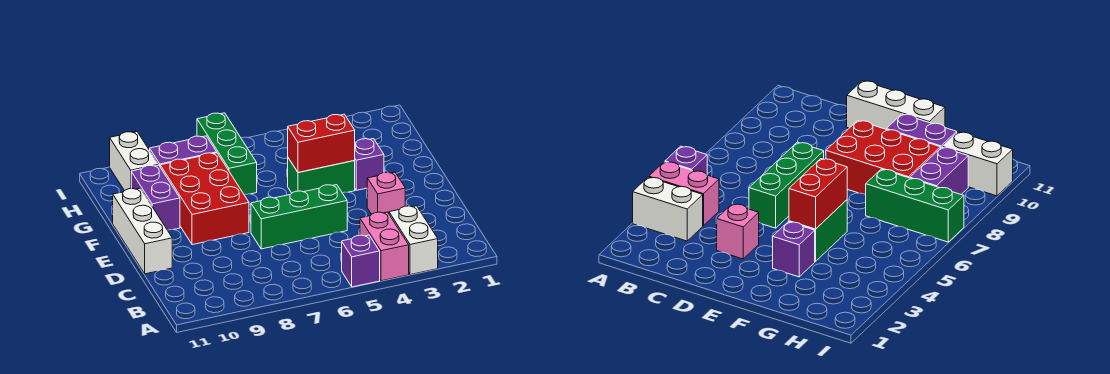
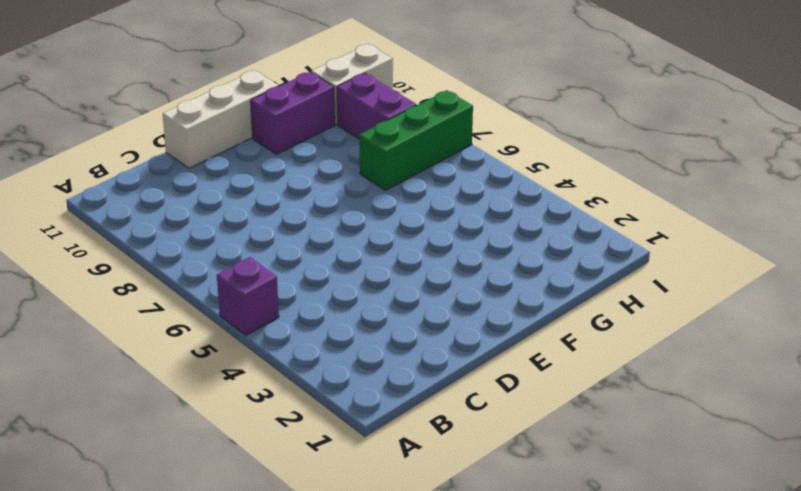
none -> white brick A3:B3 level 1
none -> pink brick A4:B4 level 1
none -> pink brick D3 level 1

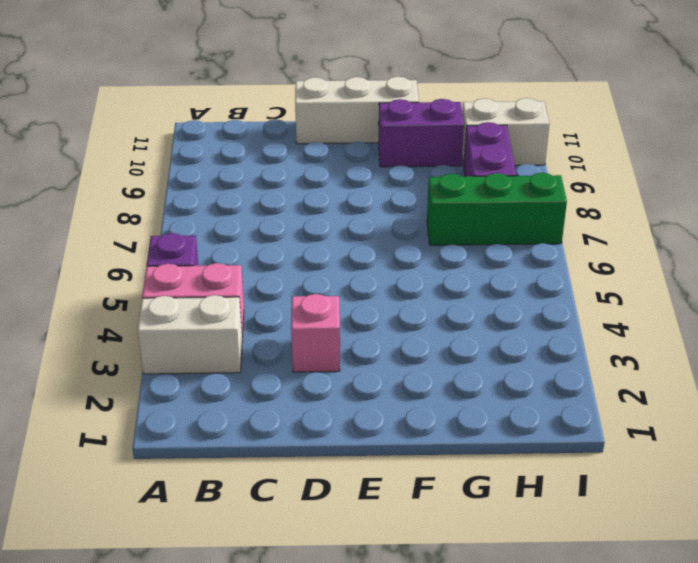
none -> green brick D5:D7 level 1
none -> red brick E8:G9 level 1
none -> purple brick F3 level 1

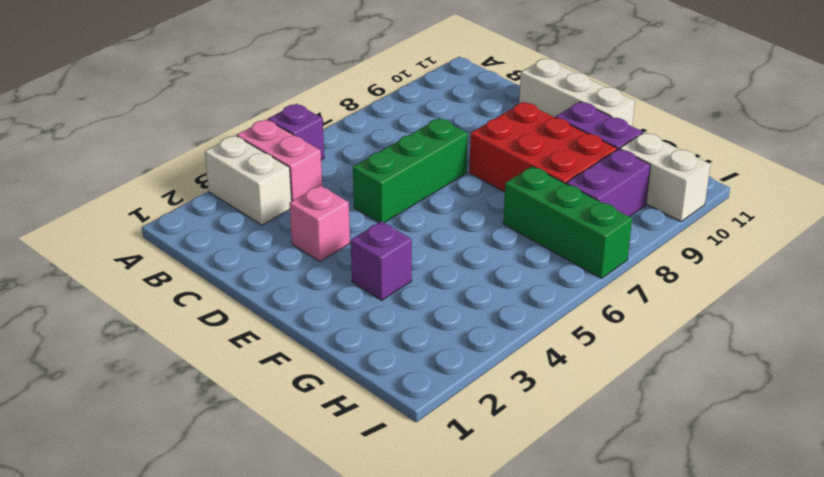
none -> green brick F4:F5 level 1
none -> red brick F4:F5 level 2

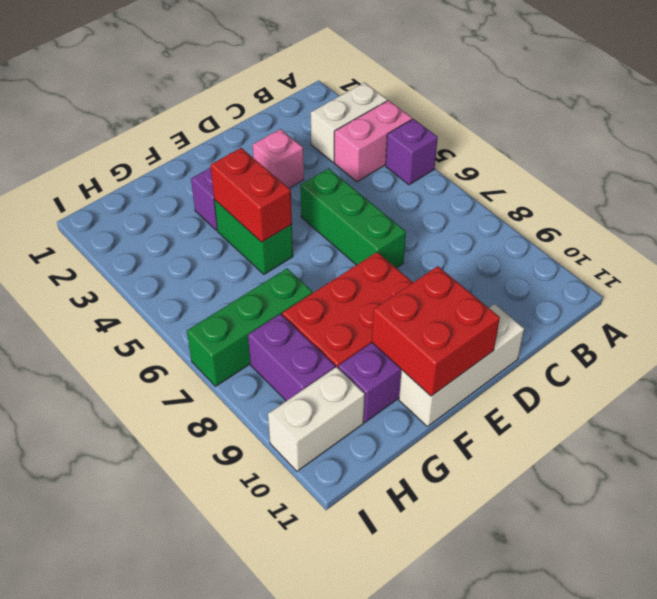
red brick E10:F11 level 2 -> none

